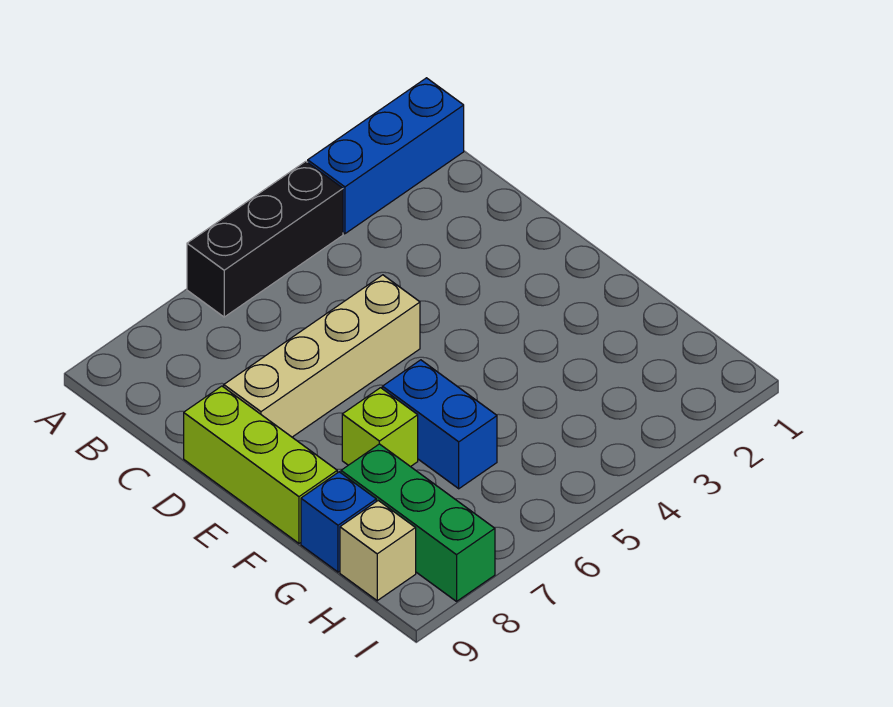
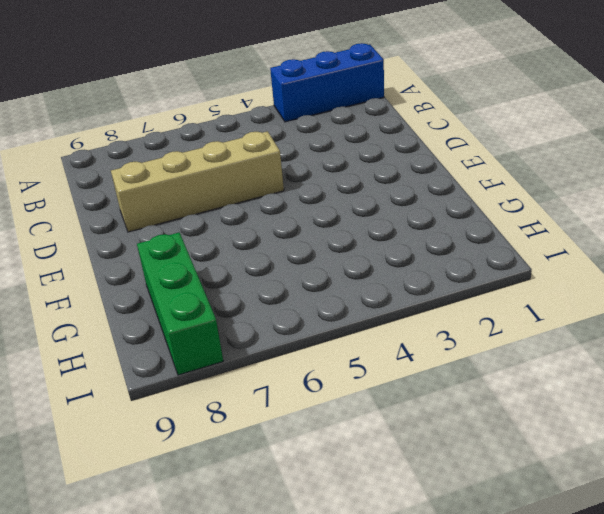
none -> black brick A4:A6 level 1
none -> lime brick D9:F9 level 1

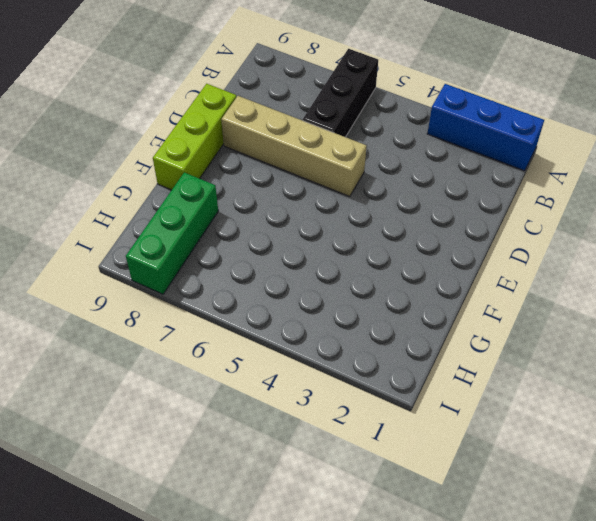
black brick A6:C6 level 1 -> black brick A4:A6 level 1
none -> blue brick F6:G6 level 1
none -> lime brick F7 level 1

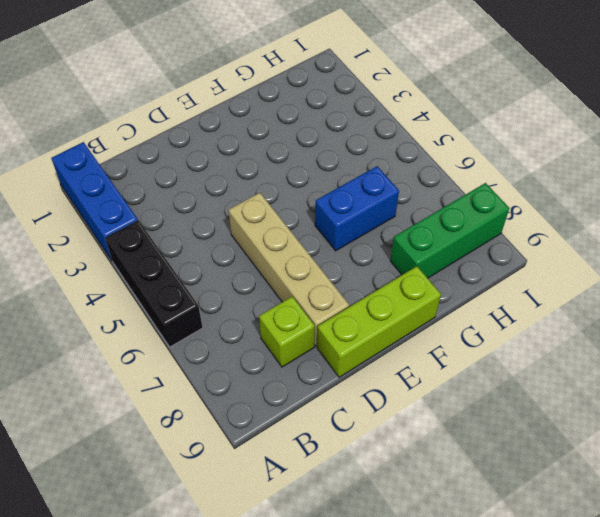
lime brick C8 level 1 -> lime brick F7 level 1
none -> blue brick G9 level 1
none -> tan brick H9 level 1

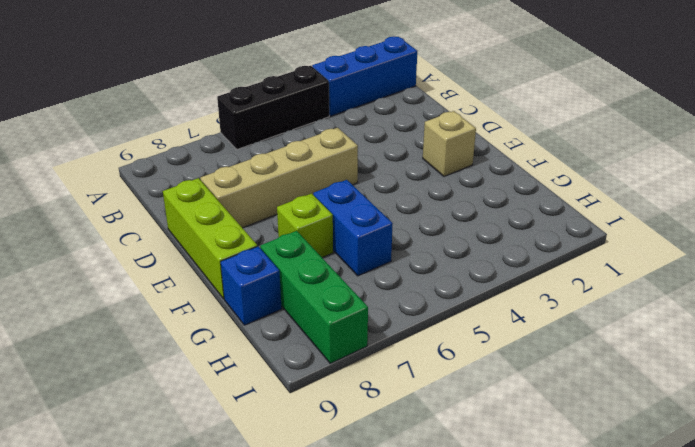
tan brick E2 level 1 -> tan brick H9 level 1

